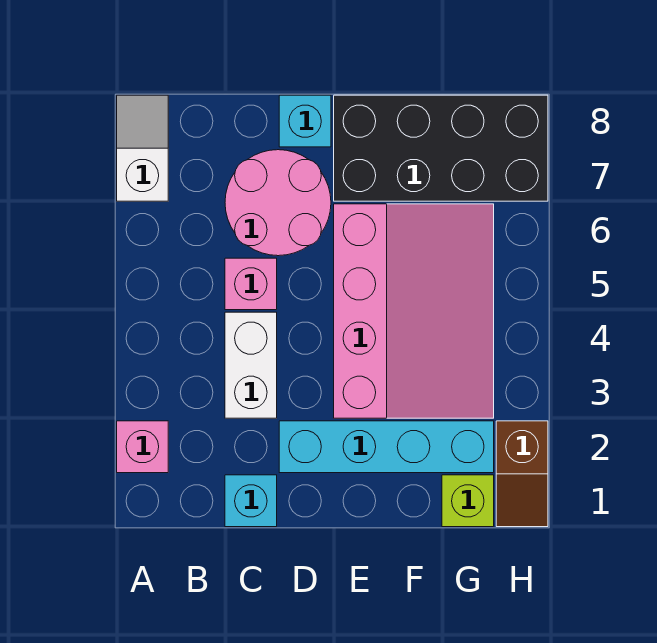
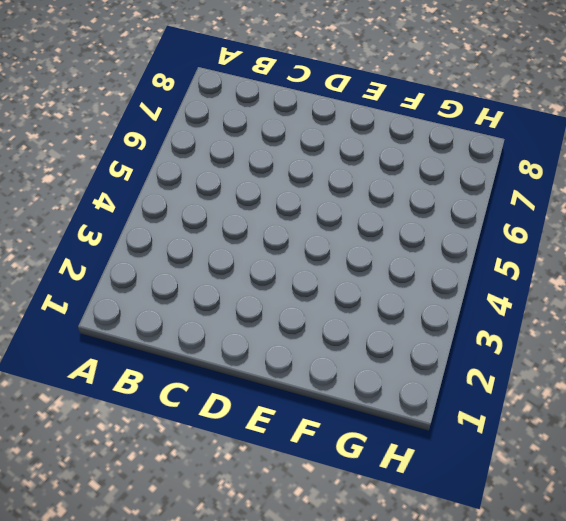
none -> pink brick A2 level 1
none -> white slope A7:A8 level 1 top 7
none -> cyan brick C1 level 1

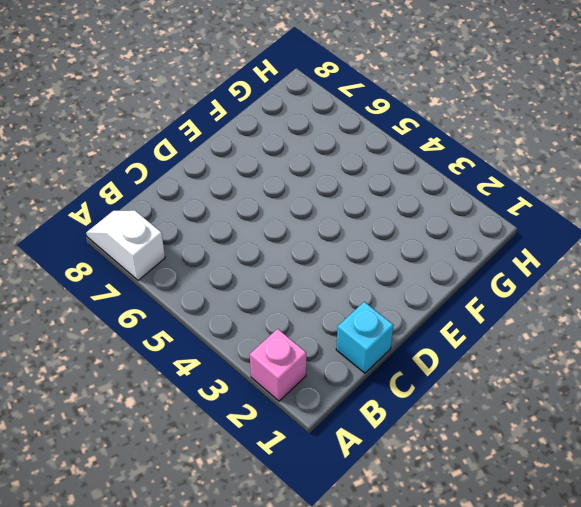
none -> white brick C3:C4 level 1
none -> pink brick C5 level 1
none -> pink round brick C6:D7 level 1

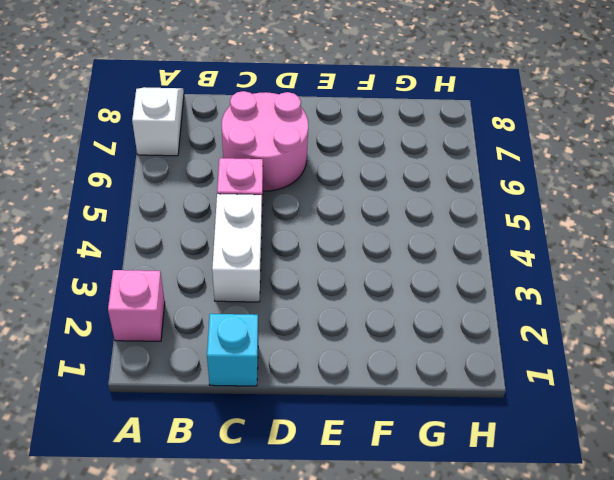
none -> cyan brick D2:G2 level 1
none -> cyan brick D8 level 1
none -> pink slope E3:G6 level 1 top E

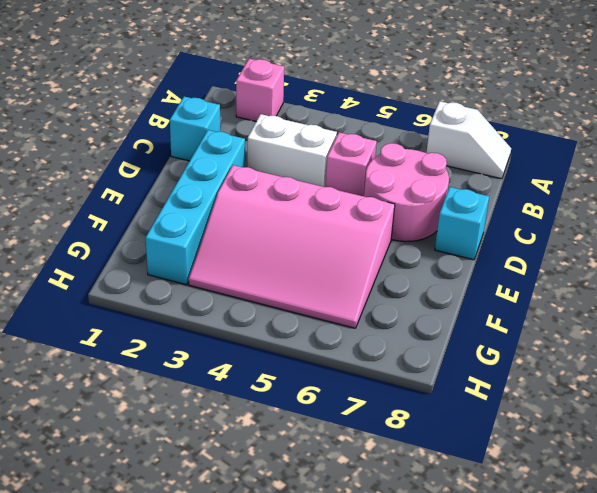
none -> black brick E7:H8 level 1
none -> lime brick G1 level 1
none -> brown slope H1:H2 level 1 top 2

